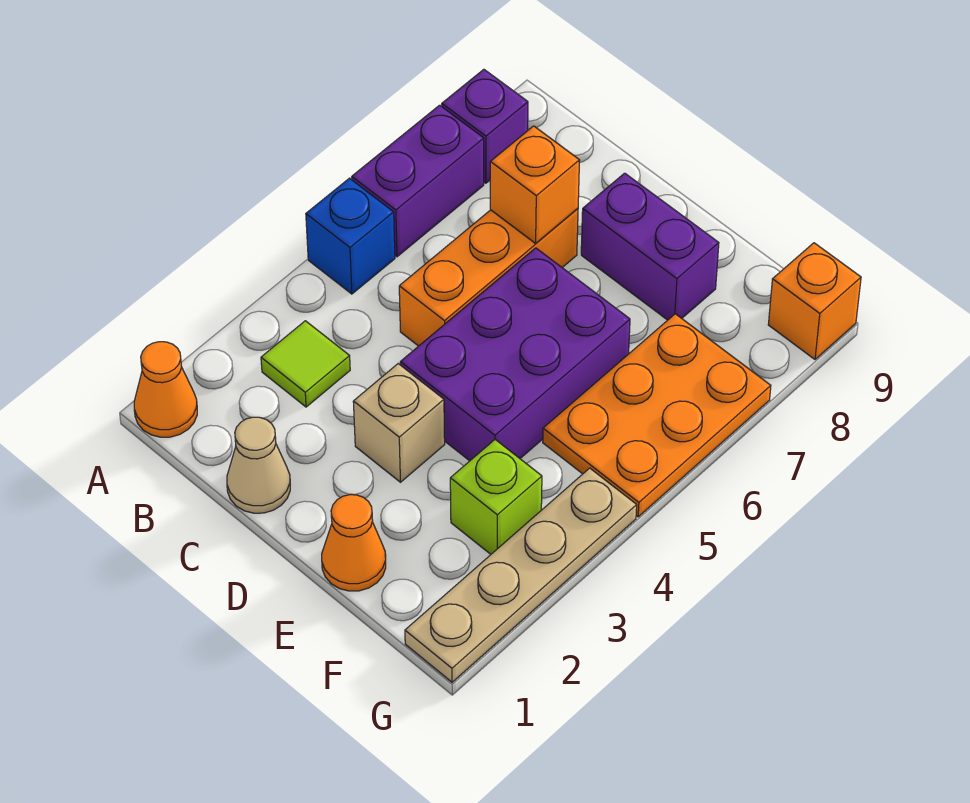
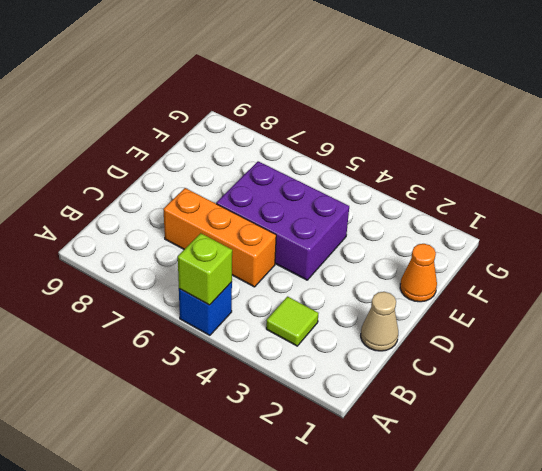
lime brick A5 level 2 -> lime brick F3 level 1
none -> orange cone A1 level 1
none -> purple brick A6:A7 level 1
none -> purple brick A8 level 1

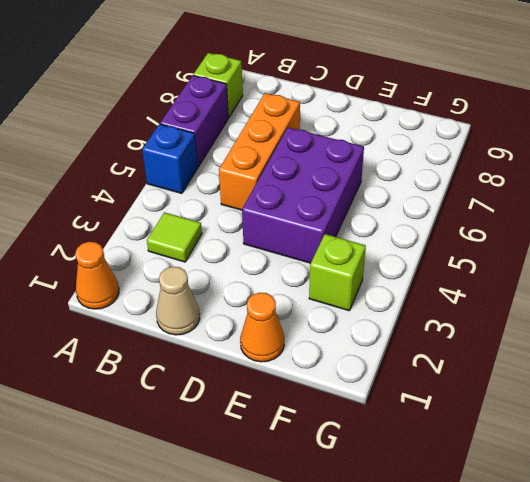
lime brick A8 level 1 -> purple brick A8 level 1
none -> tan brick D3 level 1
none -> purple brick D8:E8 level 1
none -> orange plate F5:G7 level 1

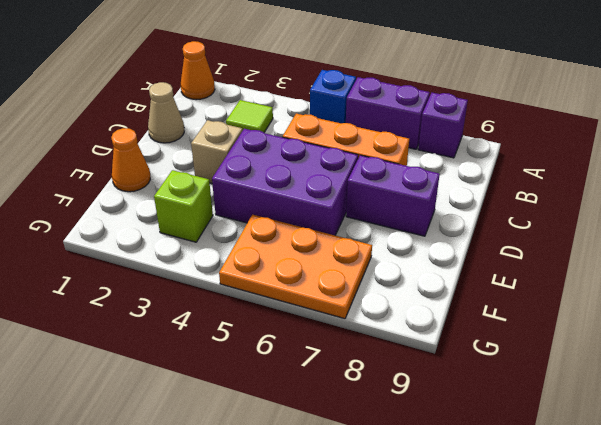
purple brick D7:D8 level 1 -> purple brick D8:E8 level 1
none -> tan plate G1:G4 level 1
none -> orange brick G9 level 1
none -> orange brick C7 level 2

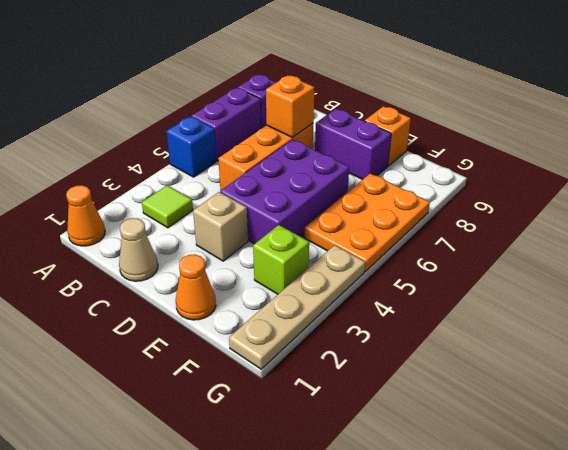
orange brick E9 level 1 -> orange brick G9 level 1

